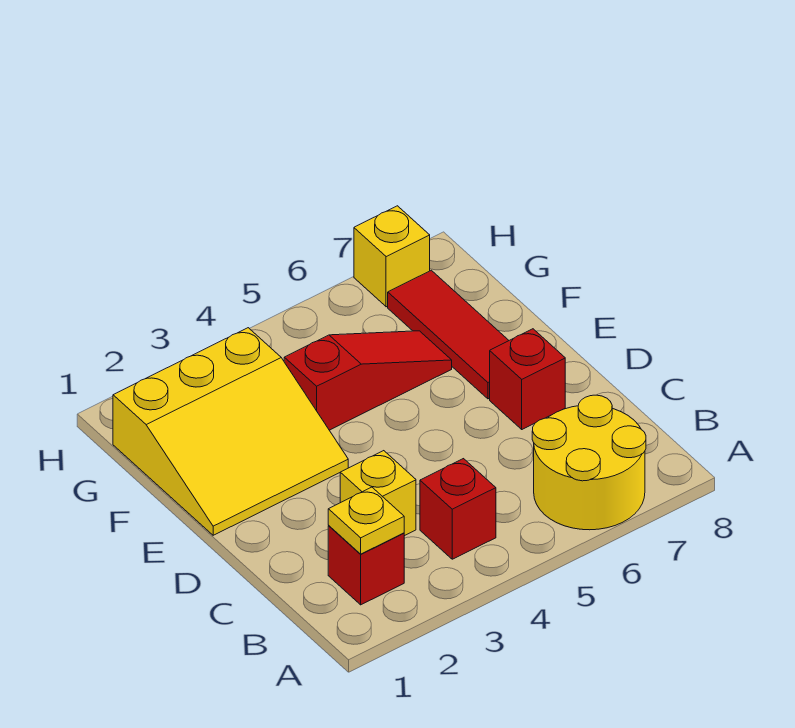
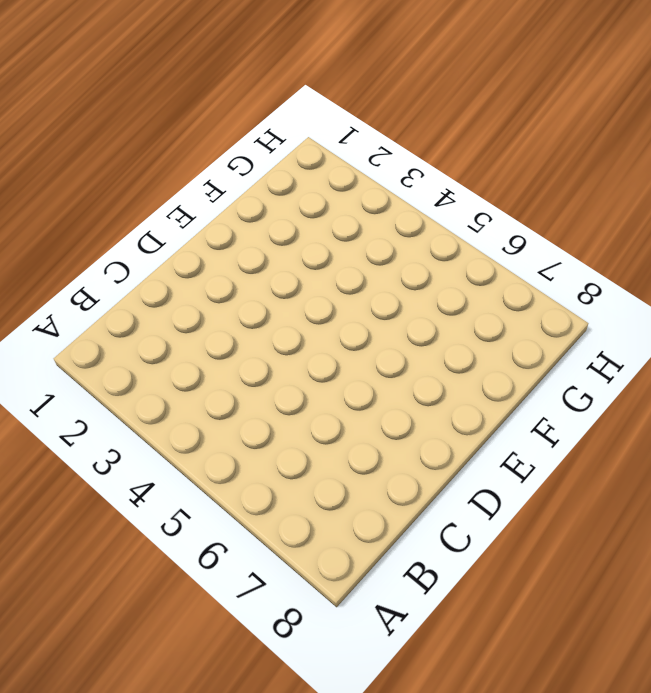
none -> yellow round brick A6:B7 level 1
none -> red brick B2 level 1

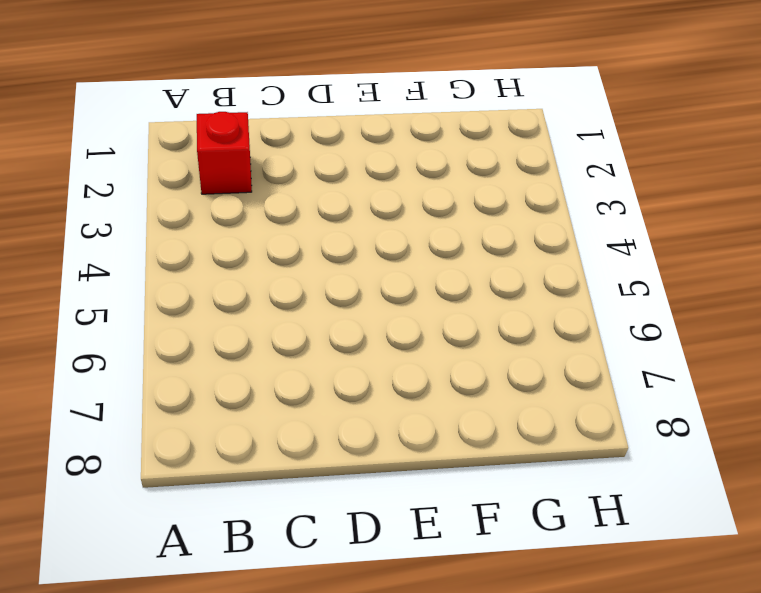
none -> yellow round brick A6:B7 level 1
none -> red brick B4 level 1

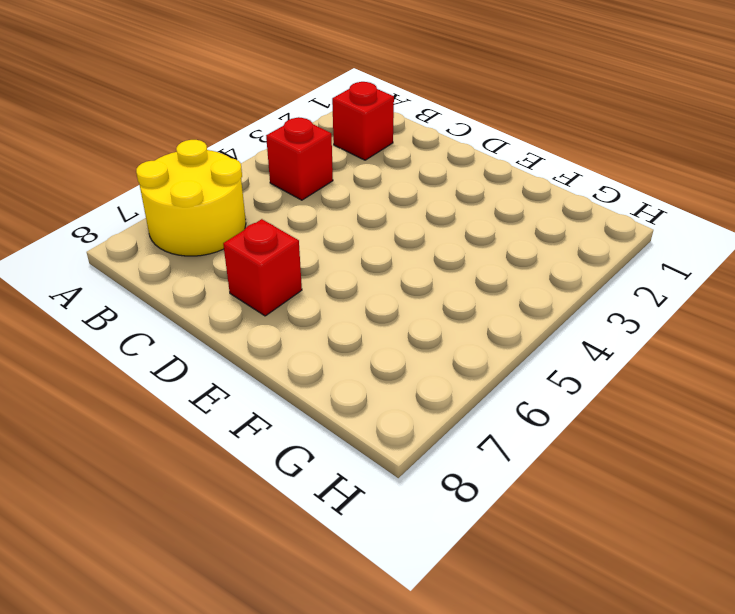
none -> yellow brick C3 level 1
none -> yellow slope E1:G3 level 1 top G

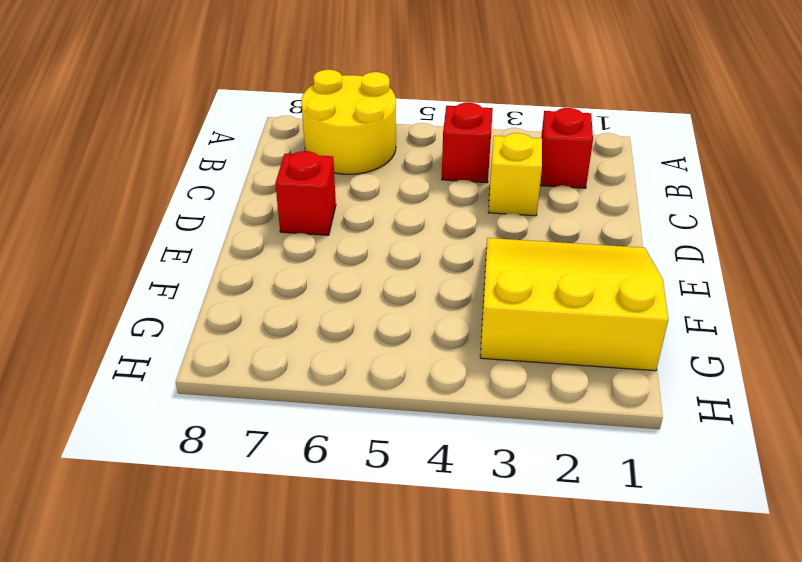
none -> red tile E7:G7 level 1
none -> red slope F4:F6 level 1 top 4

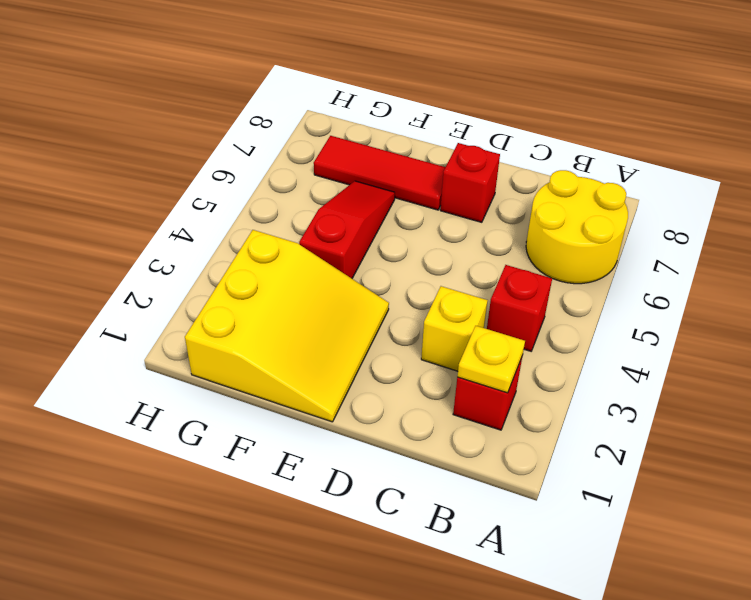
none -> yellow brick H7 level 1

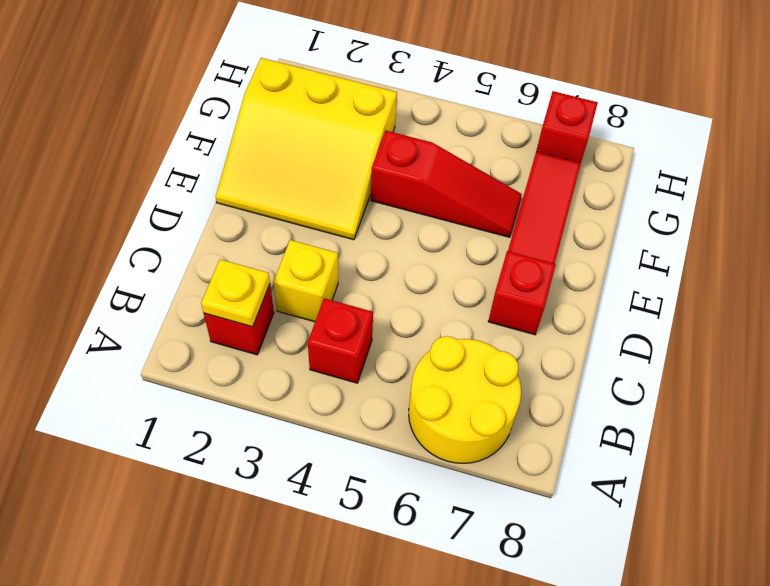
red brick H7 level 1 -> yellow brick H7 level 1

